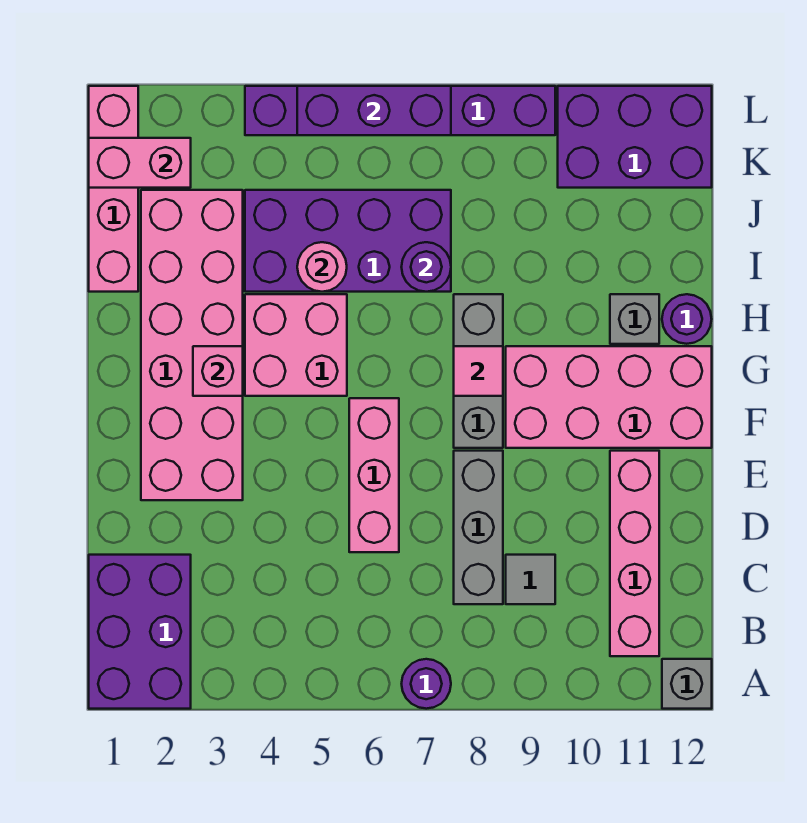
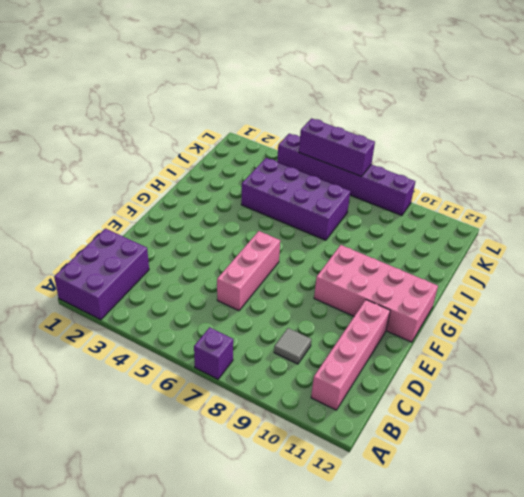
purple brick A7 level 1 -> purple round brick A7 level 1
none -> grey brick A12 level 1
none -> grey brick C8:E8 level 1
none -> pink brick E2:J3 level 1

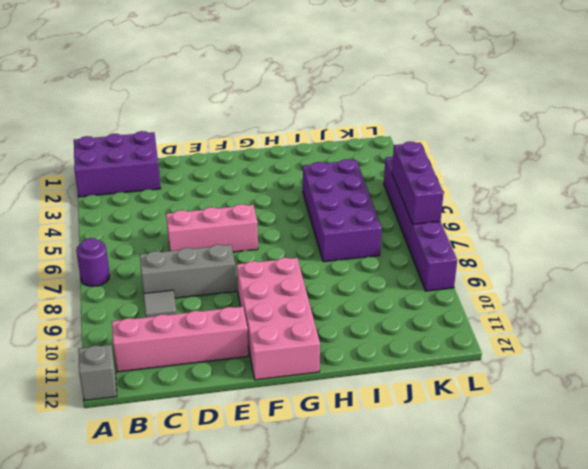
none -> pink brick E2:J3 level 1
none -> grey brick F8:H8 level 1
none -> pink brick G4:H5 level 1

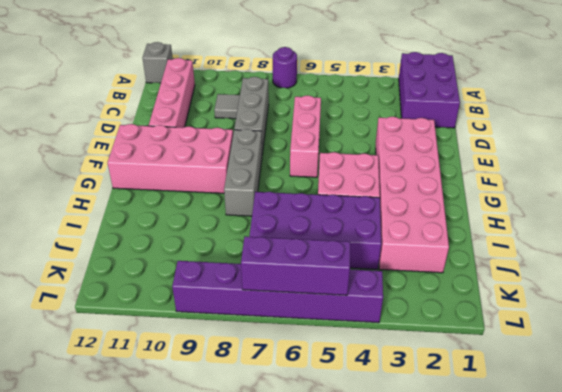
none -> grey brick H11 level 1
none -> purple round brick H12 level 1
none -> pink brick I1:L1 level 1

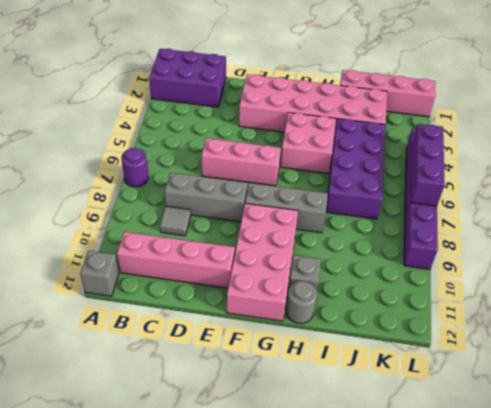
grey round brick H12 level 1 -> purple round brick H12 level 1
none -> purple brick K10:L12 level 1
none -> pink brick G3 level 2
none -> pink tile G8 level 2

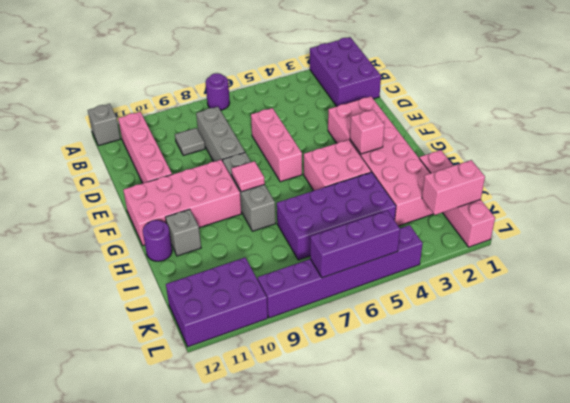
none -> pink round brick I5 level 2
none -> purple round brick I7 level 2

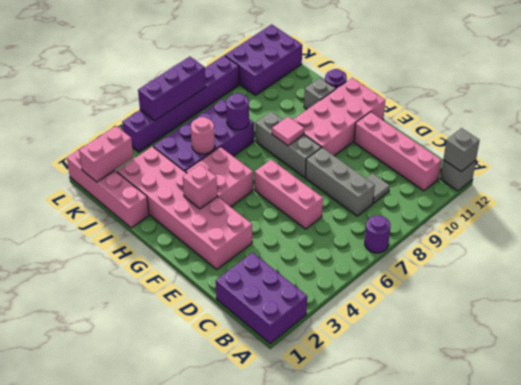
grey brick A12 level 2 -> none

